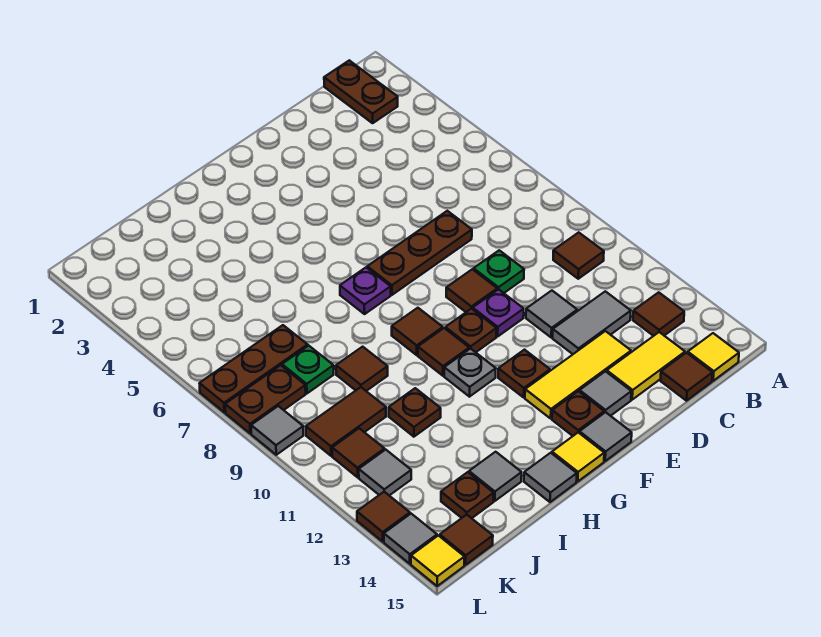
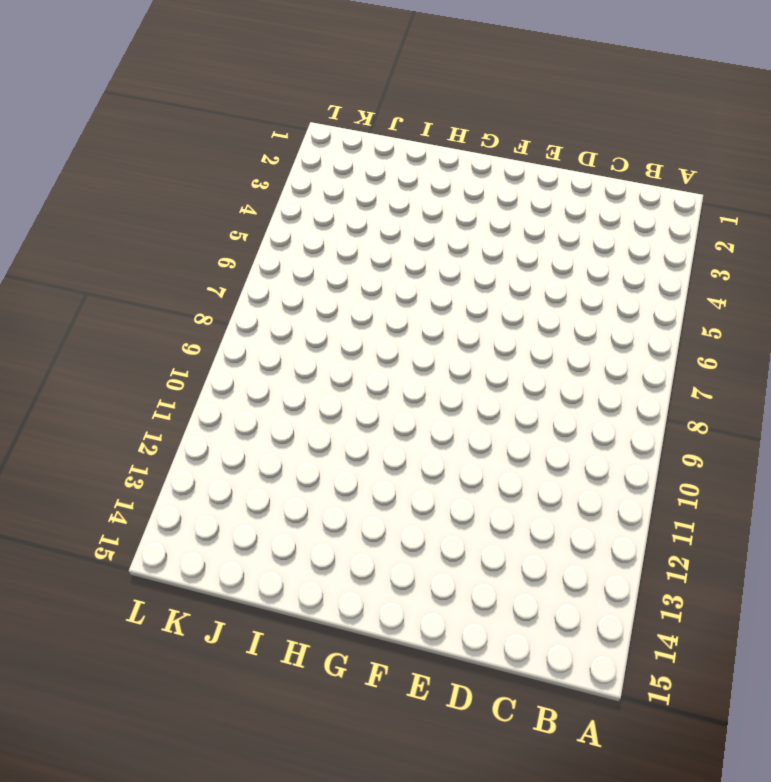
none -> brown plate B1:B2 level 1
none -> brown tile B10 level 1
none -> brown tile B13 level 1
none -> yellow tile B15 level 1

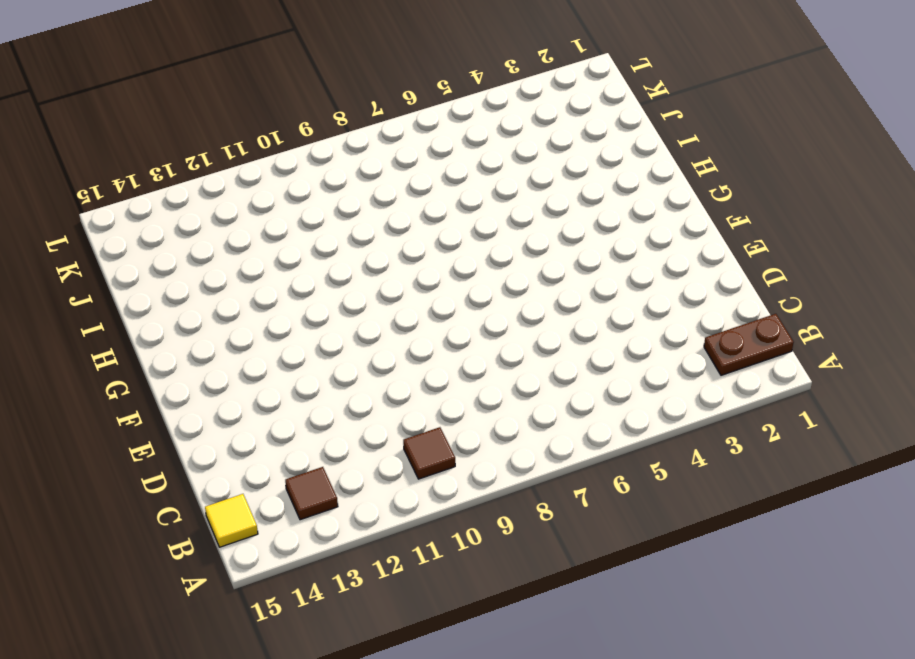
none -> grey tile C12:D12 level 1
none -> yellow tile C14:D14 level 1
none -> brown tile C15 level 1
none -> brown plate D7:F7 level 1

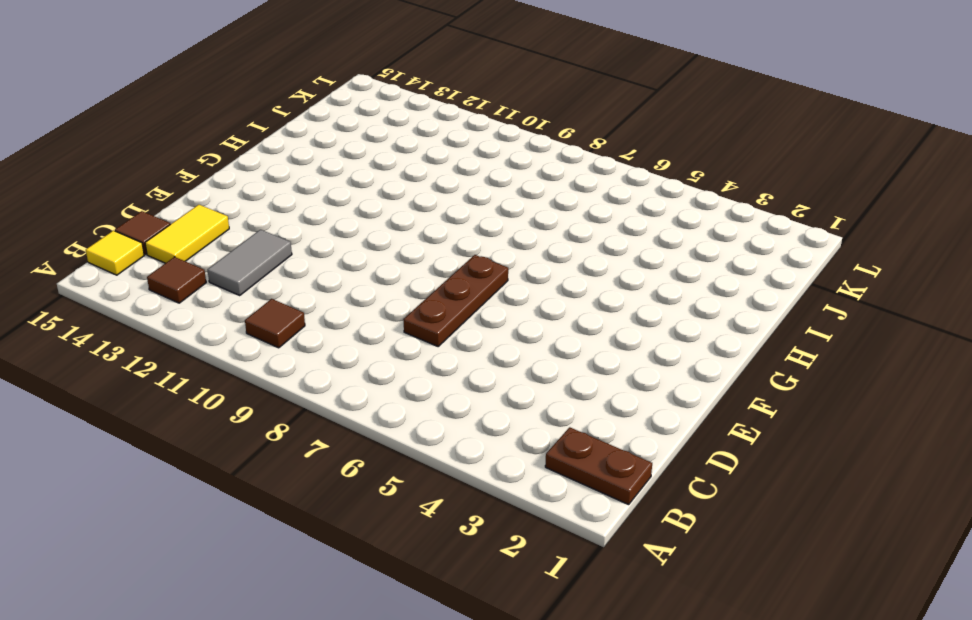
none -> green plate D9 level 1
none -> grey tile D11 level 1
none -> yellow tile D13:F13 level 1
none -> brown tile E9 level 1

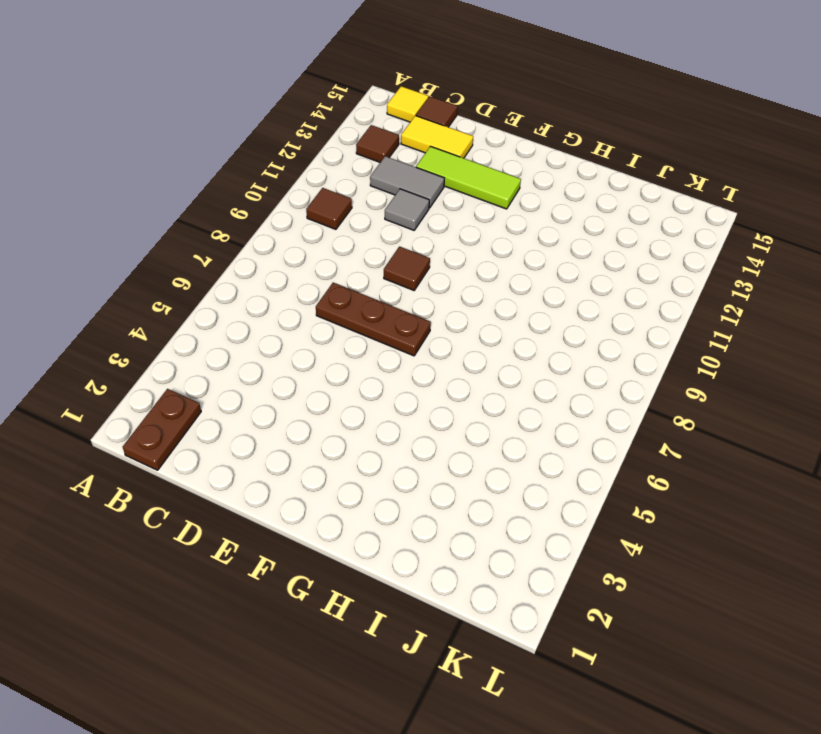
lime tile D13:F13 level 1 -> yellow tile D13:F13 level 1
none -> green plate D9 level 1
none -> purple plate E10 level 1
none -> grey tile E14 level 1
none -> brown plate F10 level 1

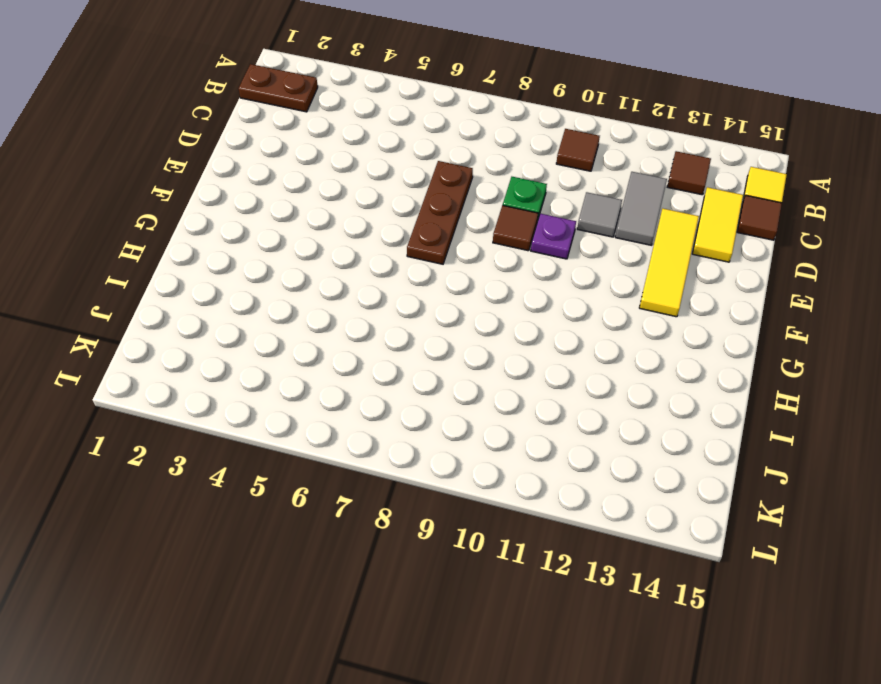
none -> grey tile E14 level 1
none -> brown plate F10 level 1
none -> brown plate F12 level 1
none -> brown plate F14 level 1

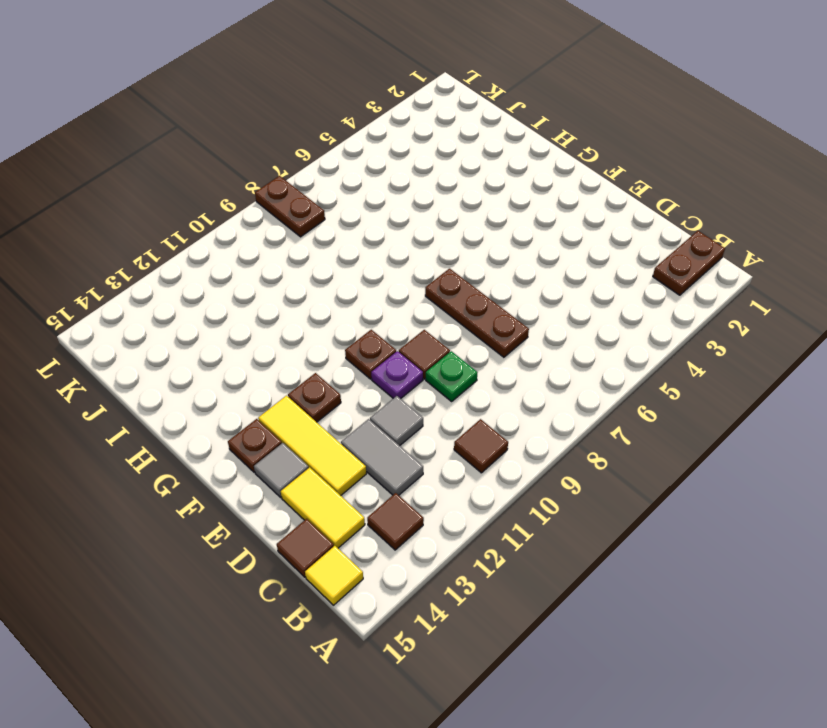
none -> grey tile F15 level 1
none -> purple plate G7 level 1
none -> brown tile G9 level 1
none -> brown tile G10 level 1

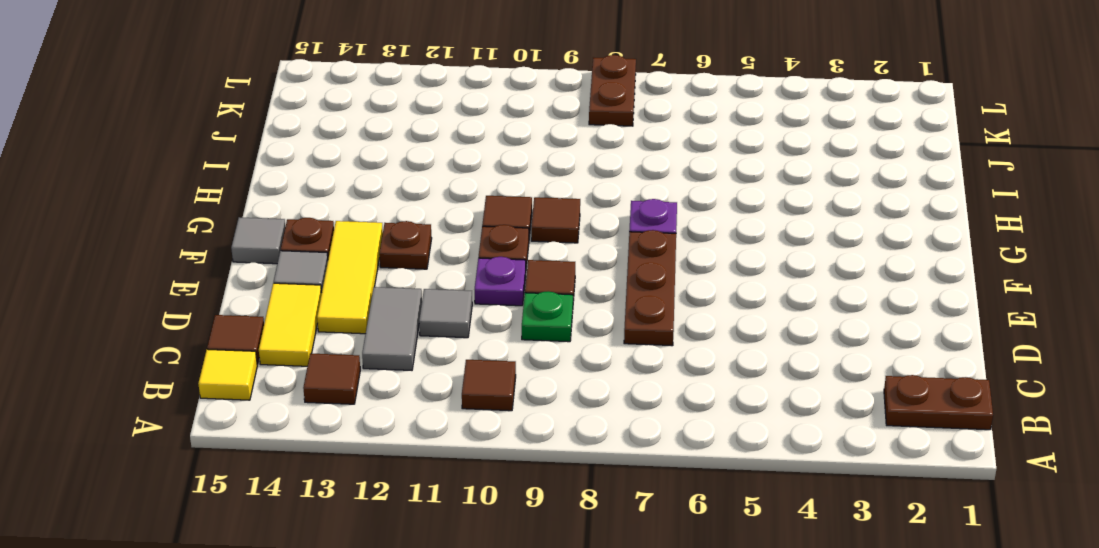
none -> grey plate G11 level 1
none -> yellow tile G15 level 1
none -> grey tile H15 level 1
none -> brown tile I9 level 1

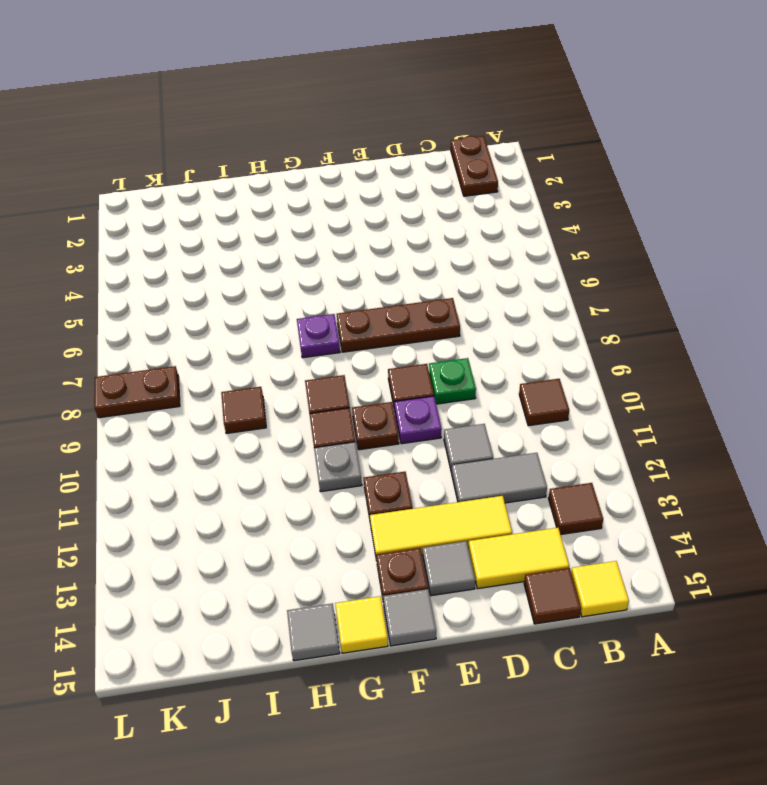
none -> brown plate I11 level 1
none -> grey tile I14 level 1
none -> brown plate J7:L7 level 1
none -> green plate J8 level 1

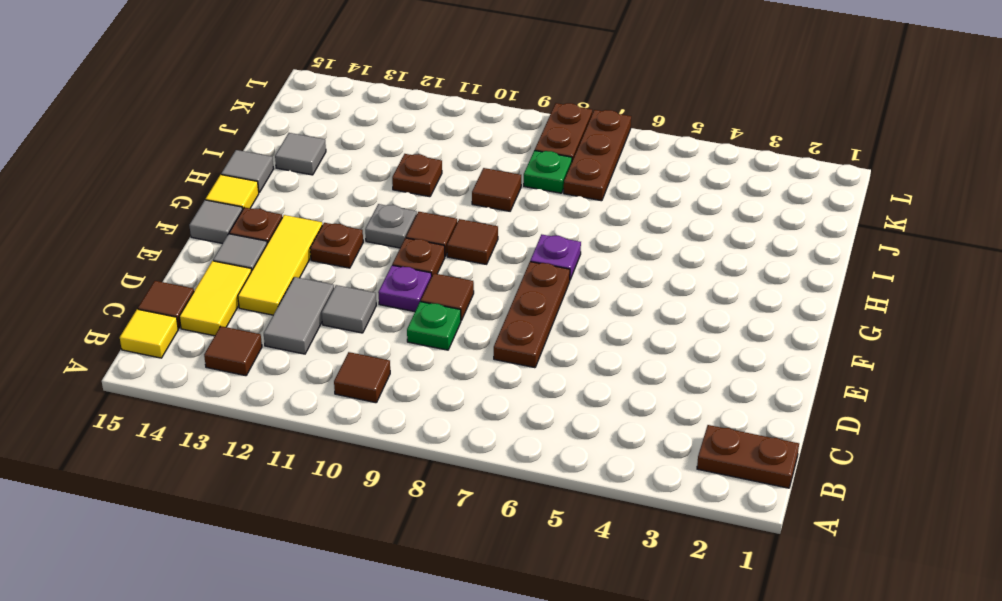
none -> brown tile J10:K10 level 1
none -> brown plate J14 level 1
none -> brown tile K11 level 1
none -> grey tile K12 level 1

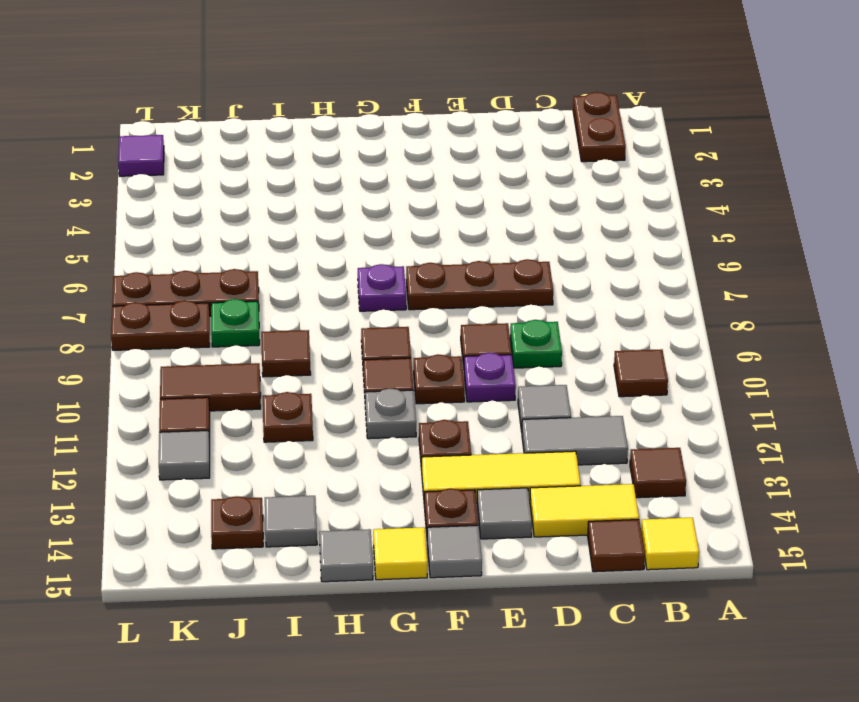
purple tile L2 level 1 -> none
none -> brown tile K15 level 1
none -> grey tile L9 level 1
none -> brown tile L13 level 1
none -> grey tile L14 level 1

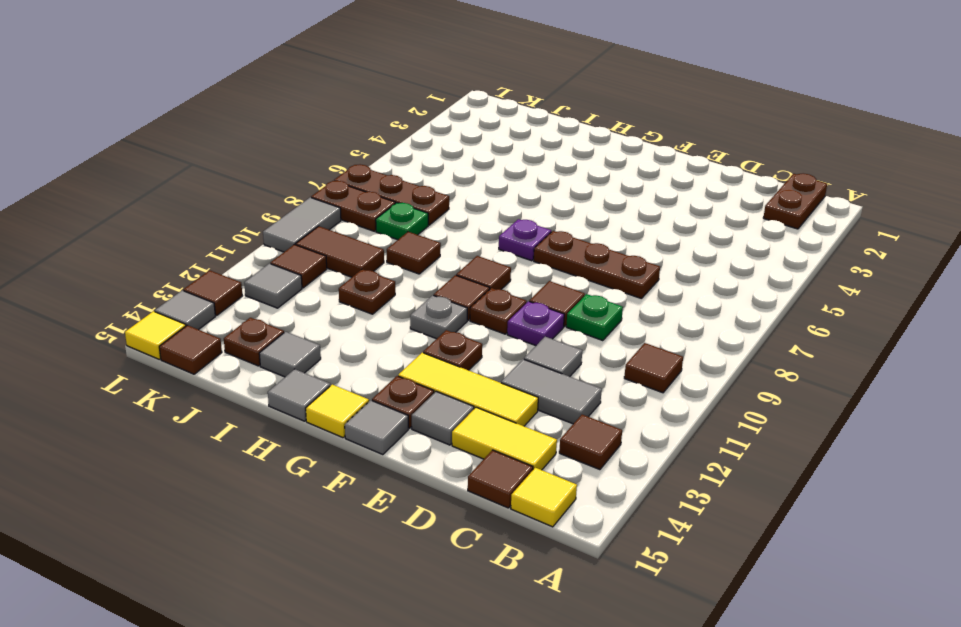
grey tile L9:L10 level 1 -> grey tile L9 level 1

